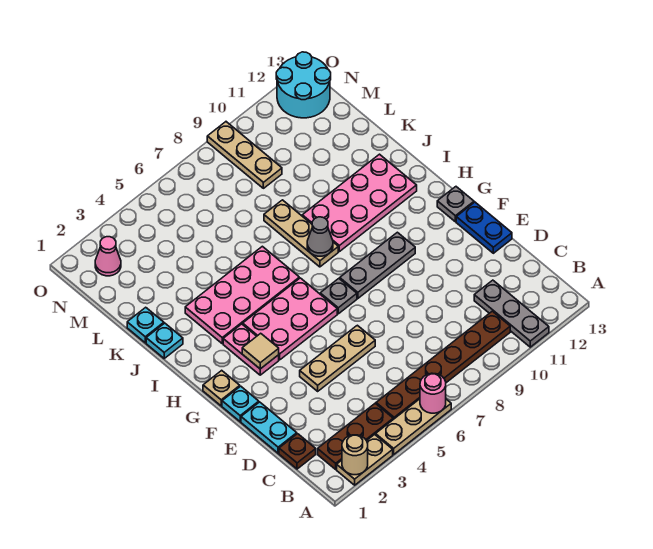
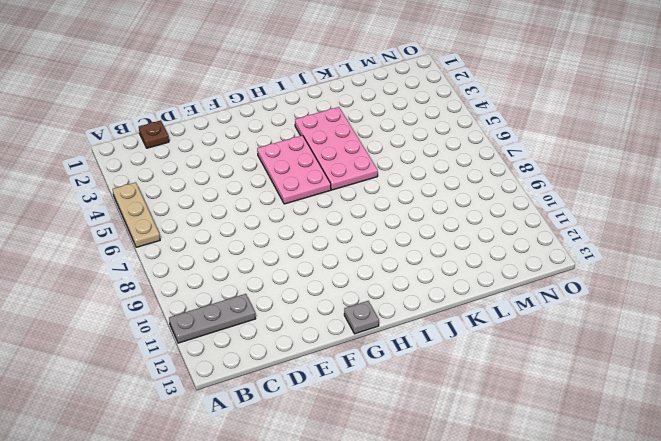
none -> tan plate A2:A3 level 1
none -> brown plate B2:B4 level 1
none -> brown plate B5:B10 level 1

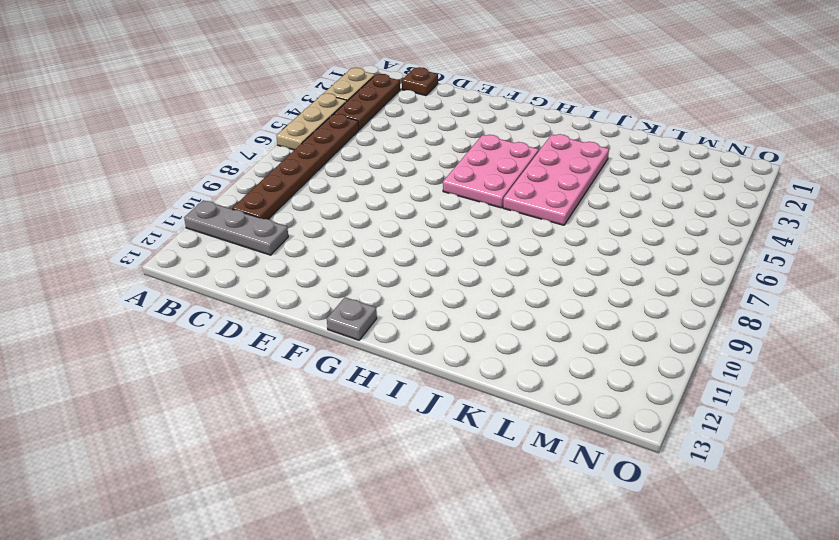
none -> cyan plate D1:E1 level 1
none -> tan plate E4:E6 level 1
none -> blue plate E13:F13 level 1

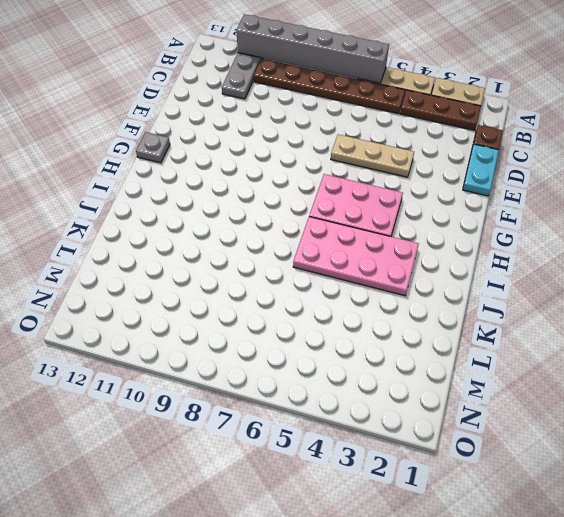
grey brick A6:A11 level 2 -> pink round brick A6 level 2
none -> blue plate E13:F13 level 1
none -> cyan plate F1 level 1
none -> tan plate G1 level 1

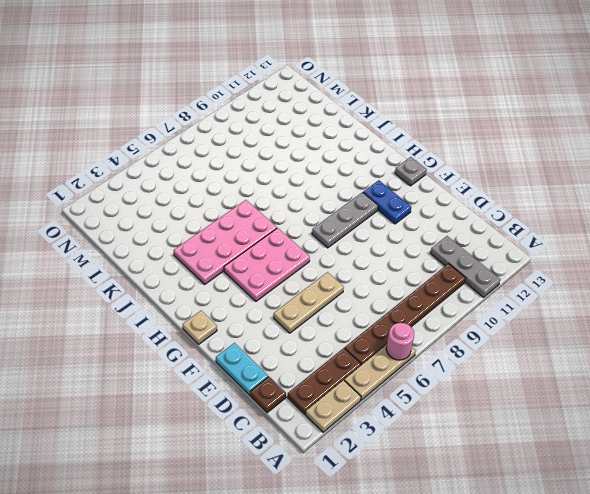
blue plate F11:G11 level 1 -> blue plate E13:F13 level 1
none -> cyan plate F1 level 1
none -> pink plate G3:H3 level 1
none -> grey plate G7 level 1

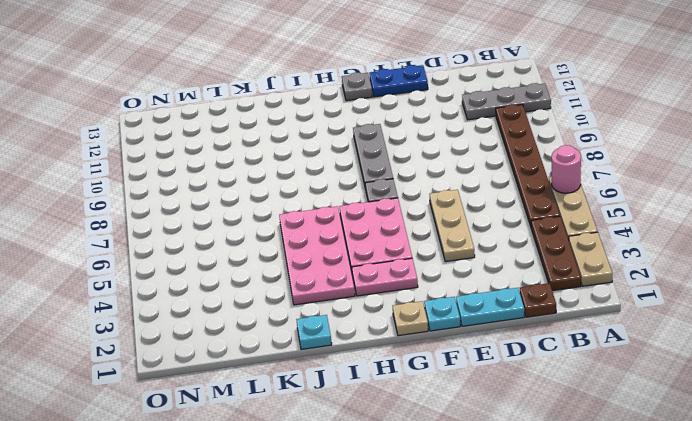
none -> tan plate I8:K8 level 1
none -> pink plate I9:J12 level 1
none -> cyan plate K1 level 1

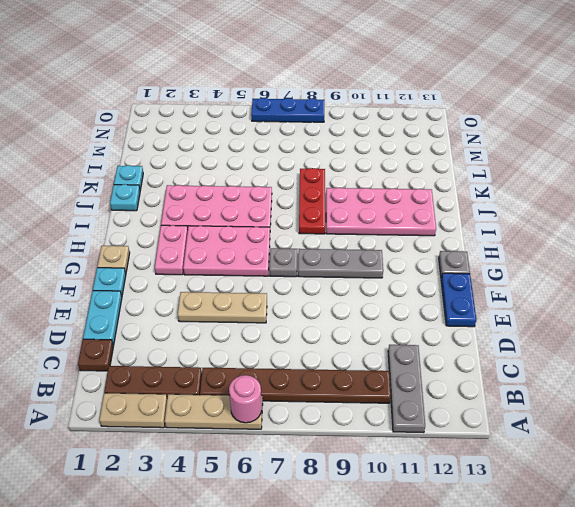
red plate I8:K8 level 1 -> tan plate I8:K8 level 1
blue plate O6:O8 level 1 -> none
none -> tan plate M9:O9 level 1
none -> pink cone N2 level 1
none -> cyan round brick N12:O13 level 1

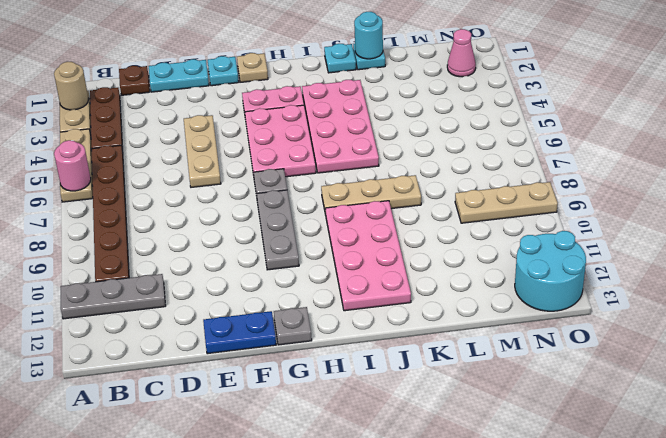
cyan round brick K1 level 2 -> none
none -> tan tile G3 level 2
none -> grey cone I8 level 2

